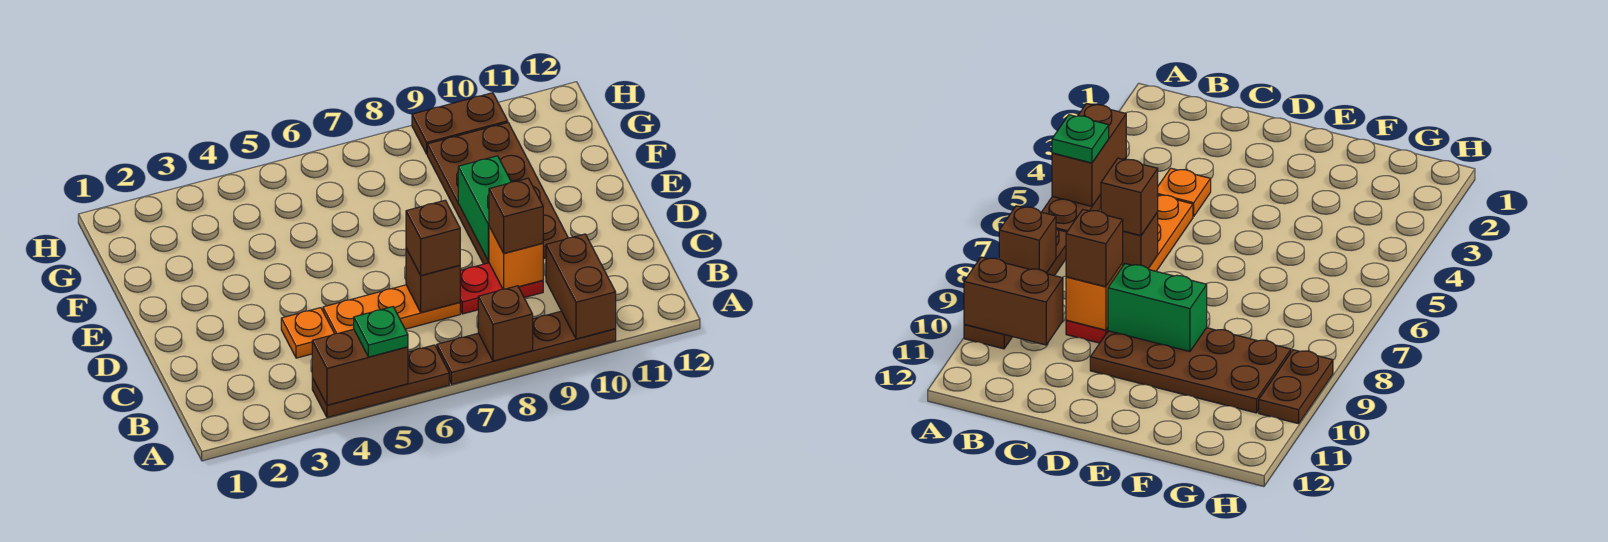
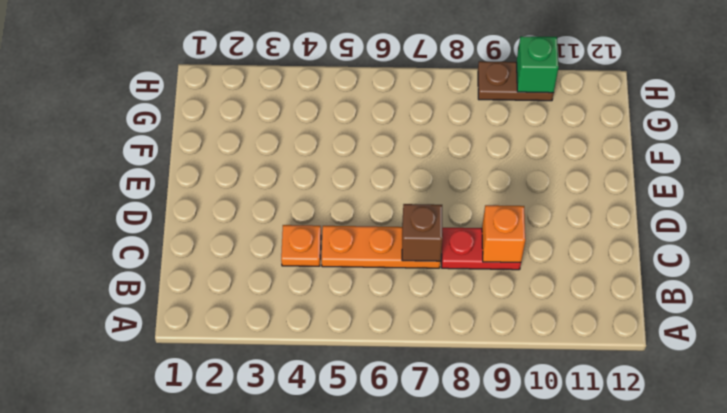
green brick H10 level 2 -> none
none -> brown plate A4:A6 level 1
none -> brown plate A7:A10 level 1
none -> brown plate D9:G10 level 1

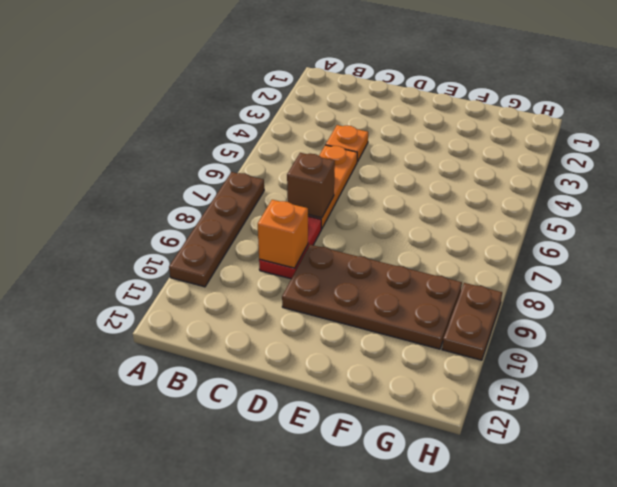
none -> brown plate A4:A6 level 1
none -> brown brick A4:A5 level 2
none -> brown brick A8 level 2

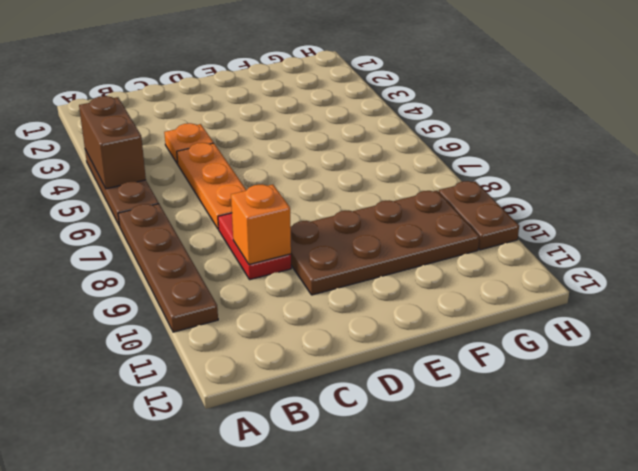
none -> brown brick A8 level 2
none -> brown brick A10:B10 level 2
none -> brown brick C7 level 2

